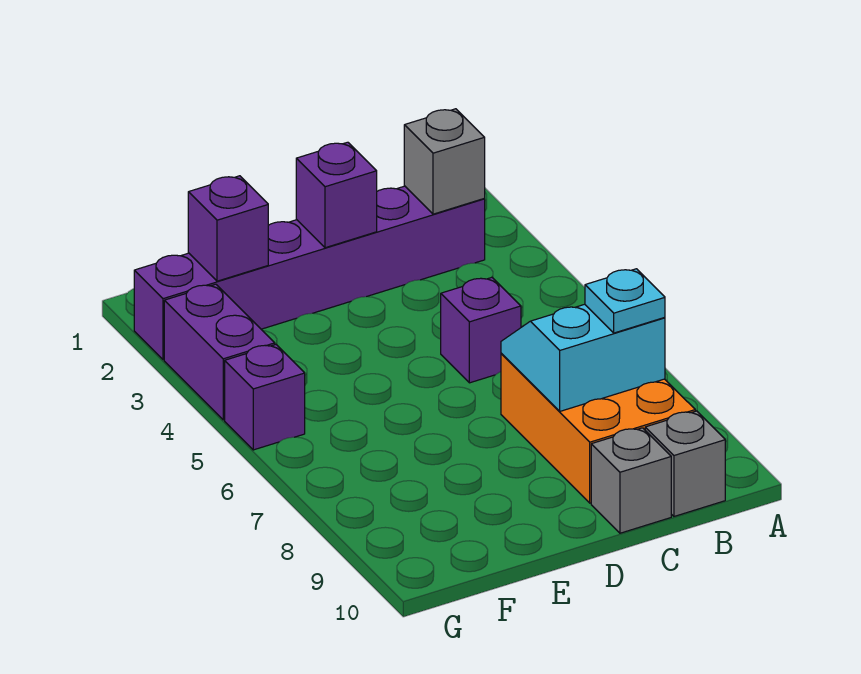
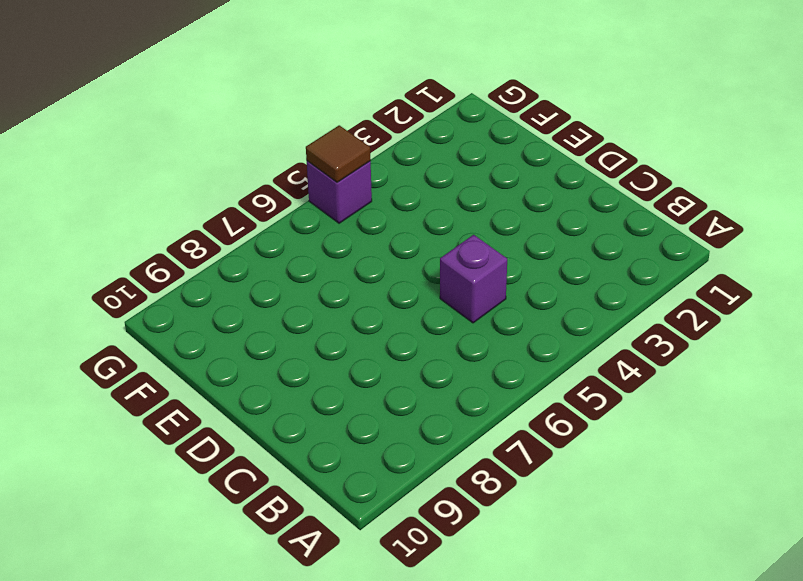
brown tile G5 level 2 -> none
none -> purple brick B2:G2 level 1
none -> orange brick B7:C9 level 1
none -> grey brick B10 level 1

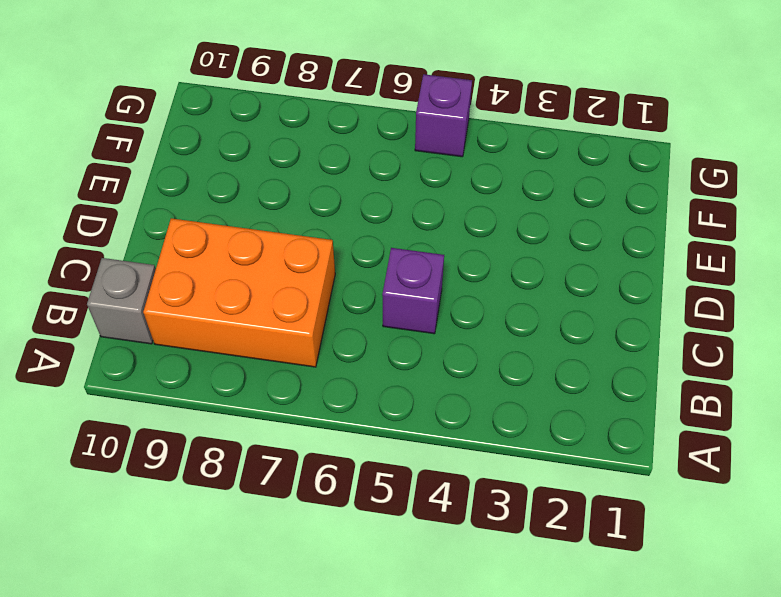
none -> purple brick B2:G2 level 1
none -> grey brick C10 level 1
none -> purple brick G3:G4 level 1

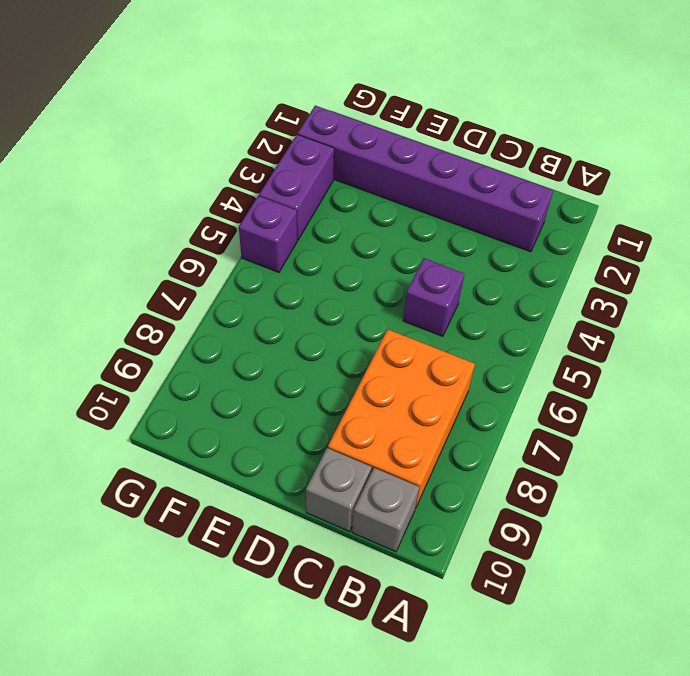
none -> grey brick B2 level 2
none -> cyan slope B7:C8 level 2 top 8
none -> purple brick D2 level 2

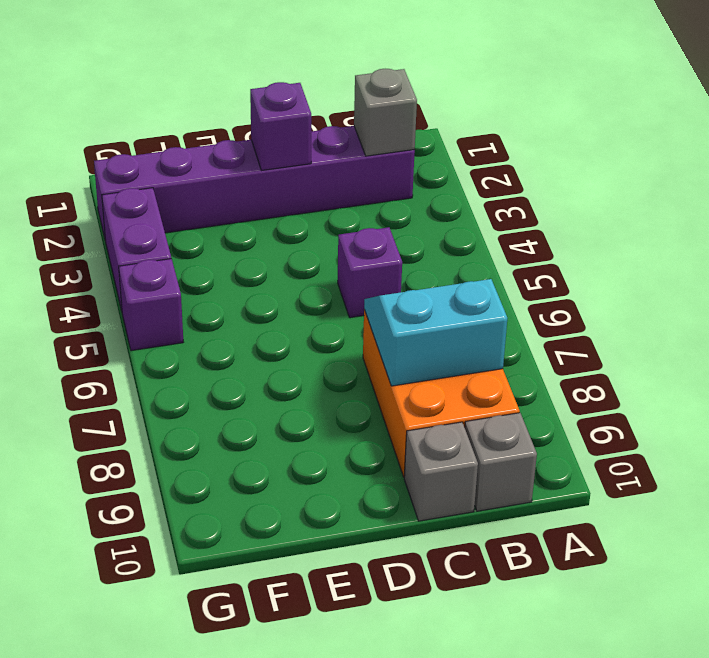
none -> purple brick F2 level 2
none -> cyan plate B8 level 3

